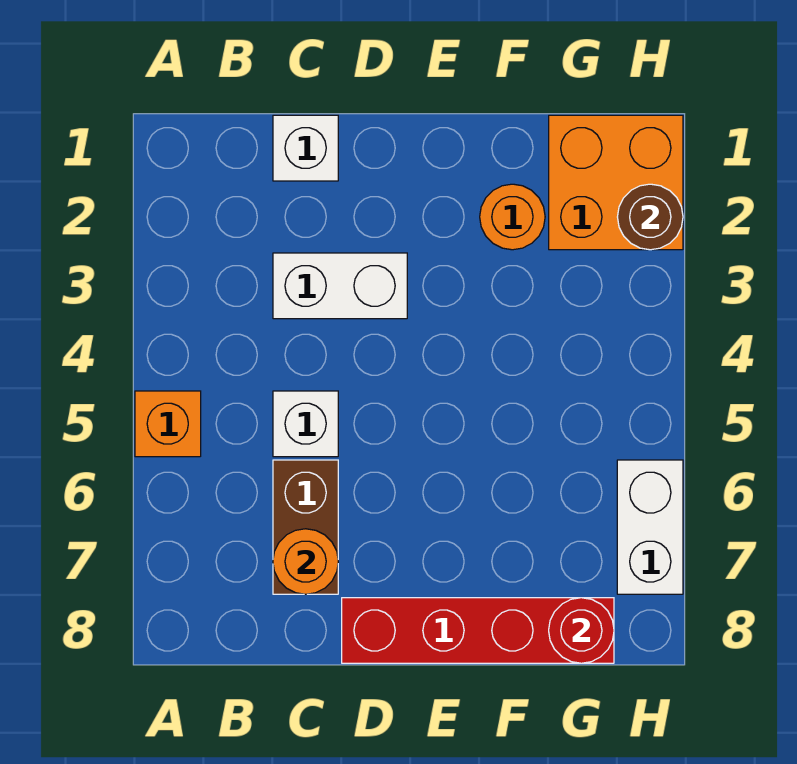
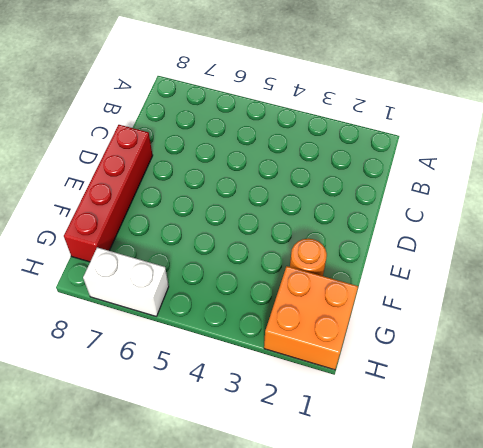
none -> orange brick A5 level 1
none -> white brick C1 level 1
none -> white brick C3:D3 level 1

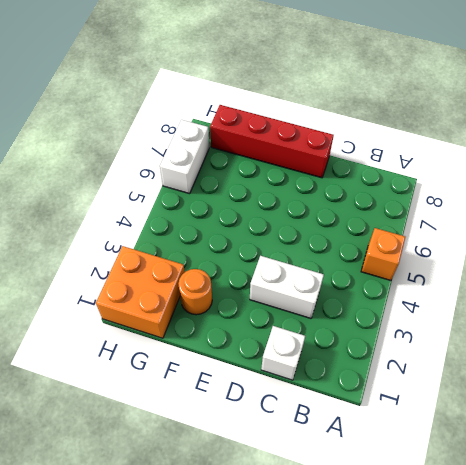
none -> white brick C5 level 1
none -> brown brick C6:C7 level 1
none -> orange round brick C7 level 2

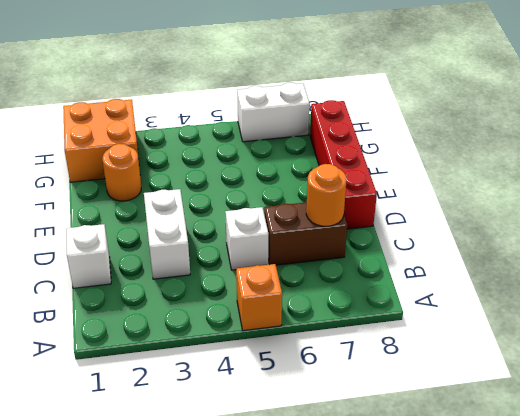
none -> red round brick G8 level 2
none -> brown round brick H2 level 2

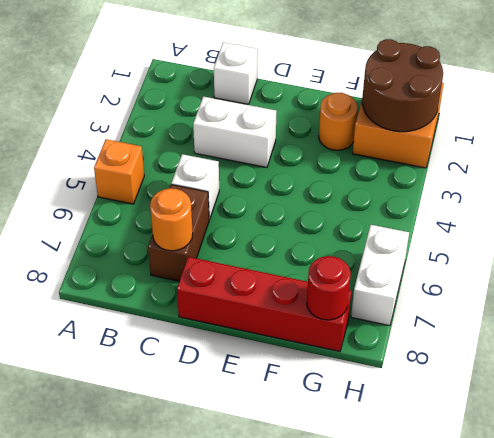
brown round brick G1:H2 level 2 -> brown round brick H2 level 2

